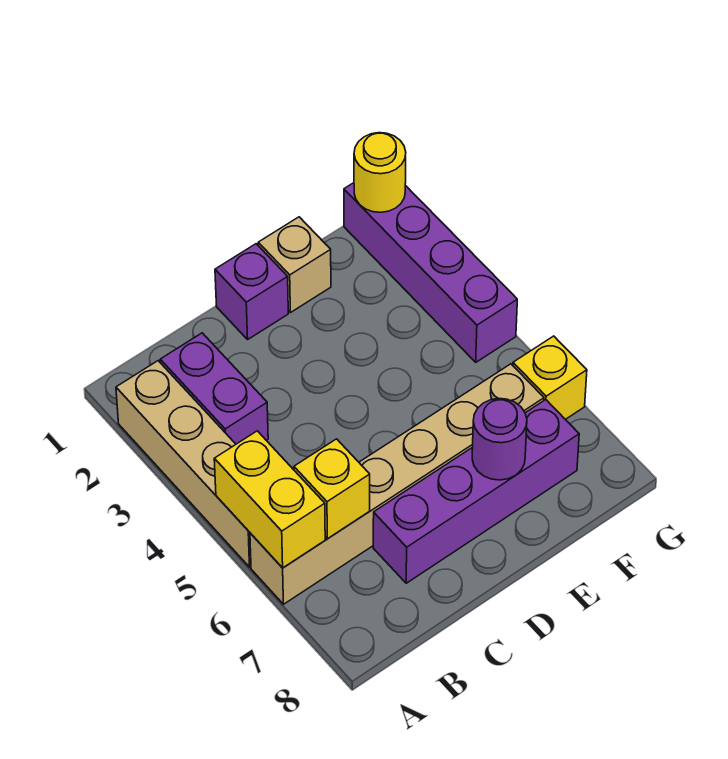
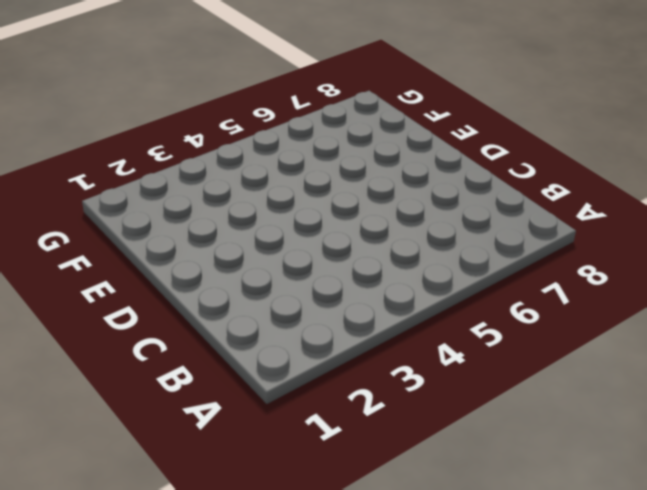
none -> tan brick A2:A5 level 1
none -> tan brick A6:F6 level 1
none -> purple brick B2:B3 level 1

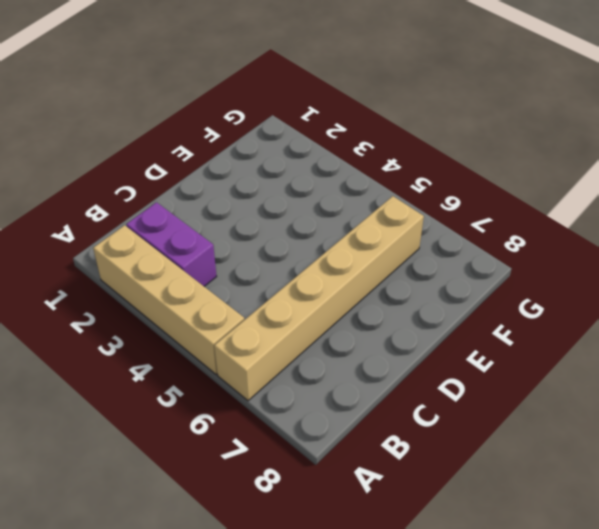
none -> purple brick C7:F7 level 1
none -> purple brick D1 level 1
none -> tan brick E1 level 1

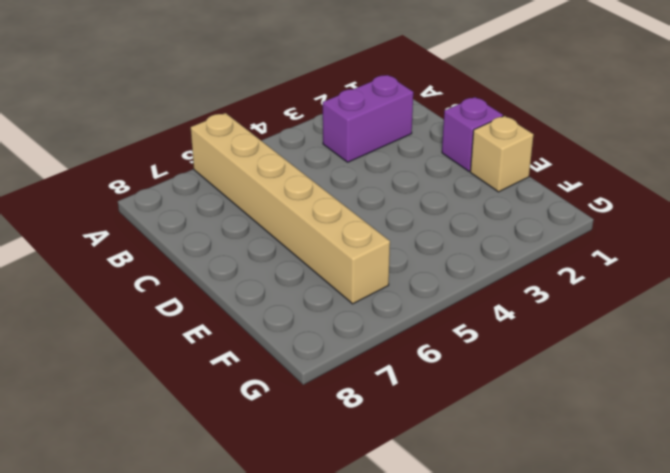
none -> tan brick A2:A5 level 1
none -> purple brick C7:F7 level 1
none -> purple brick G1:G4 level 1

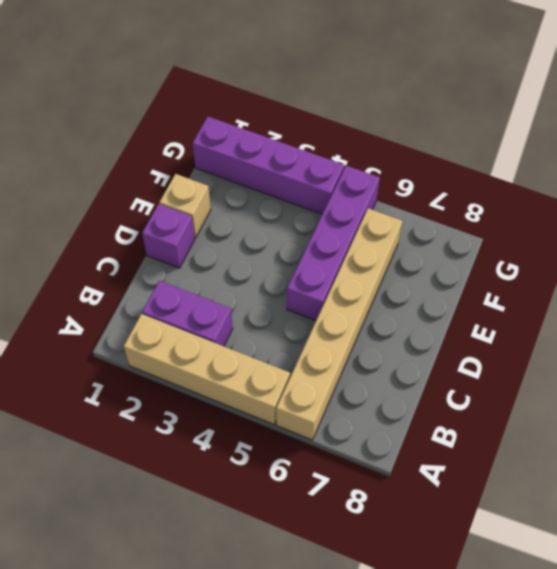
purple brick D5:G5 level 1 -> purple brick C7:F7 level 1
none -> yellow brick G6 level 1
none -> yellow brick A5:A6 level 2
none -> yellow brick B6 level 2

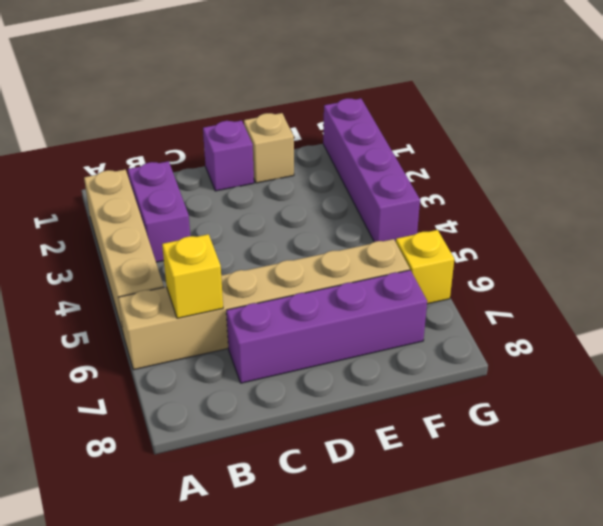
none -> yellow brick A5:A6 level 2
none -> purple round brick E7 level 2
none -> yellow round brick G1 level 2

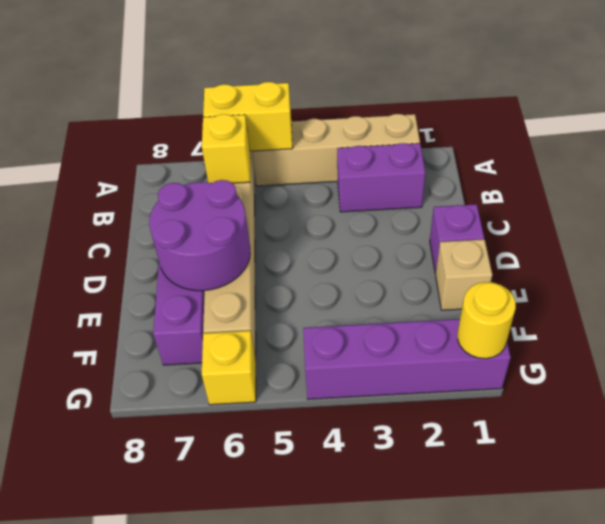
purple round brick D6:E7 level 2 -> purple round brick E7 level 2

